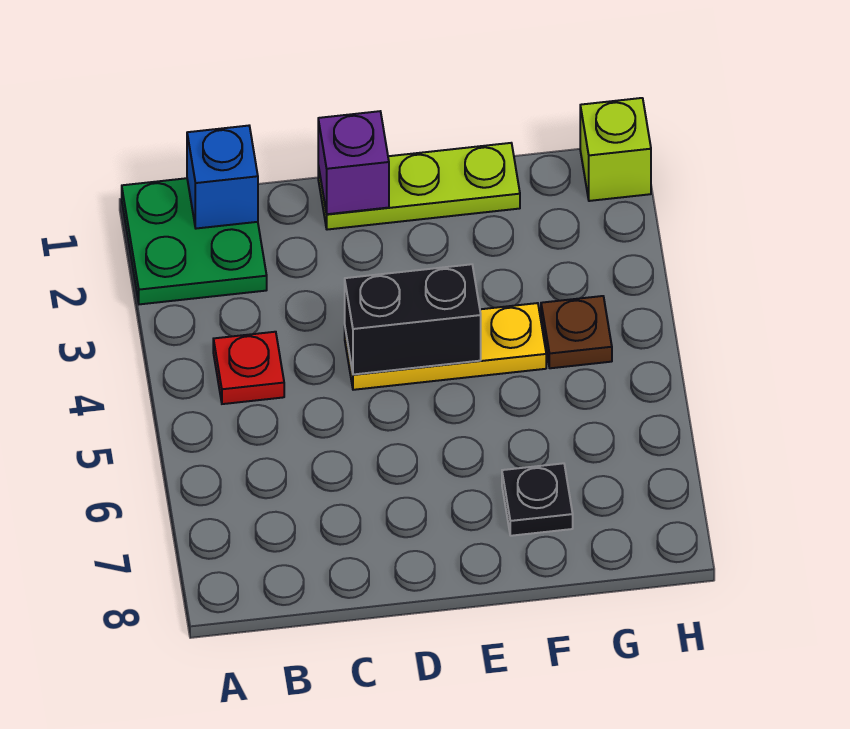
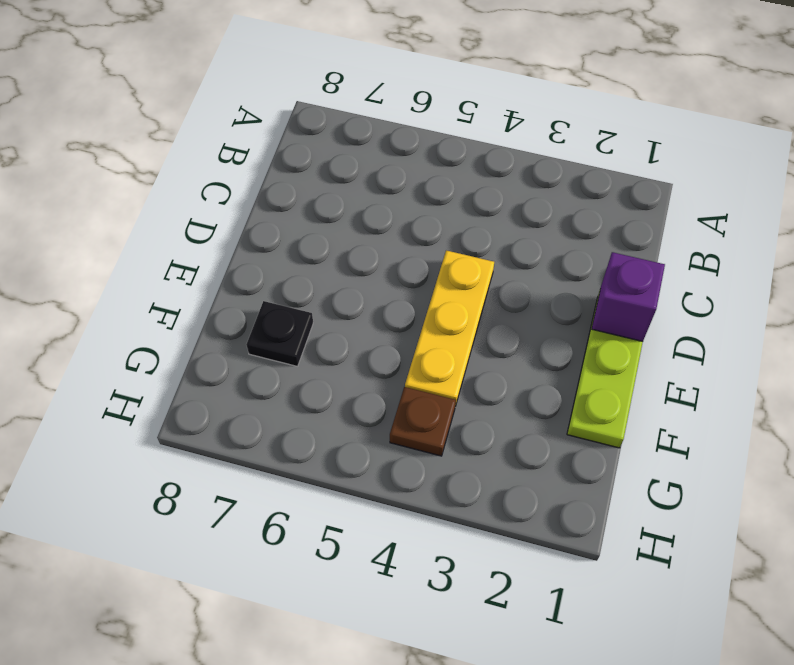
none -> green plate A1:B2 level 1
none -> red plate B4 level 1

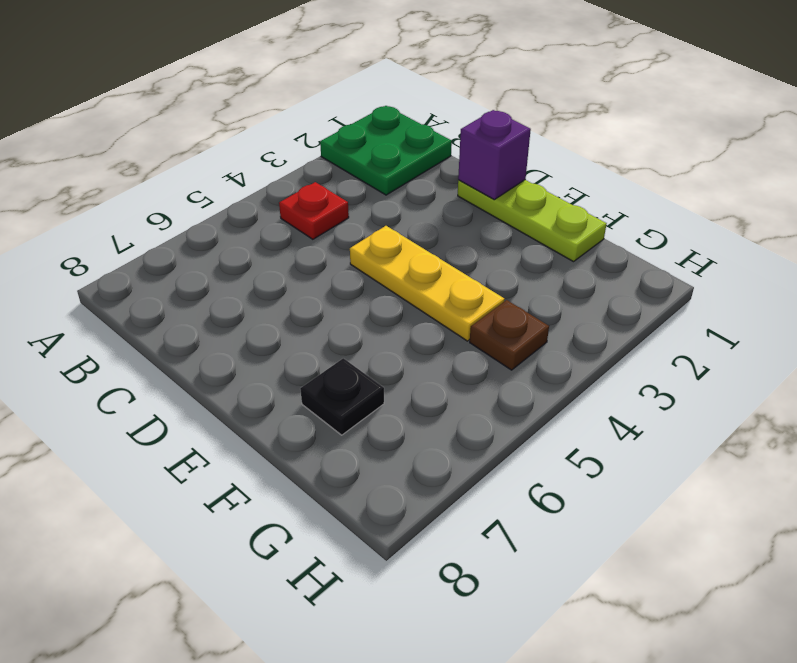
none -> lime brick H1 level 1
none -> blue brick B1 level 2

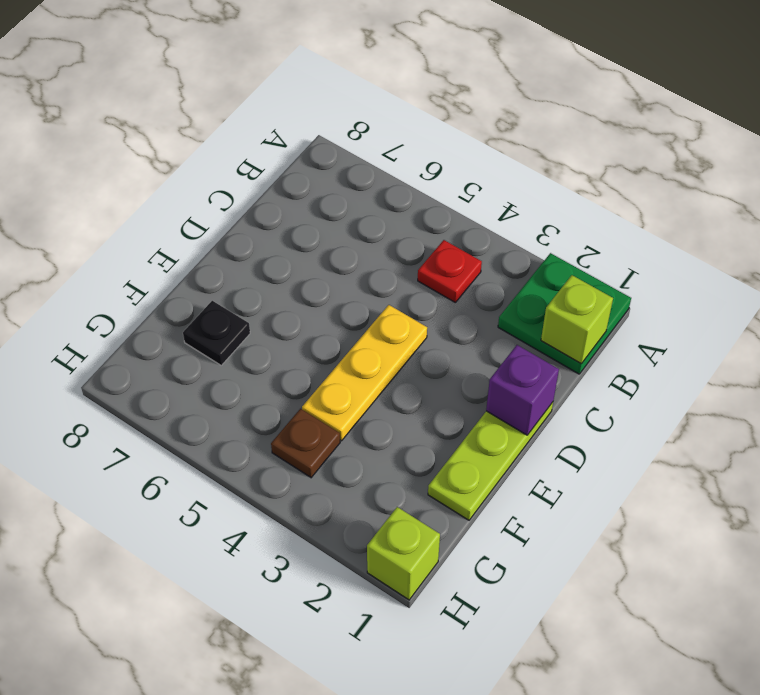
lime brick B1 level 2 -> blue brick B1 level 2
none -> black brick D4:E4 level 2

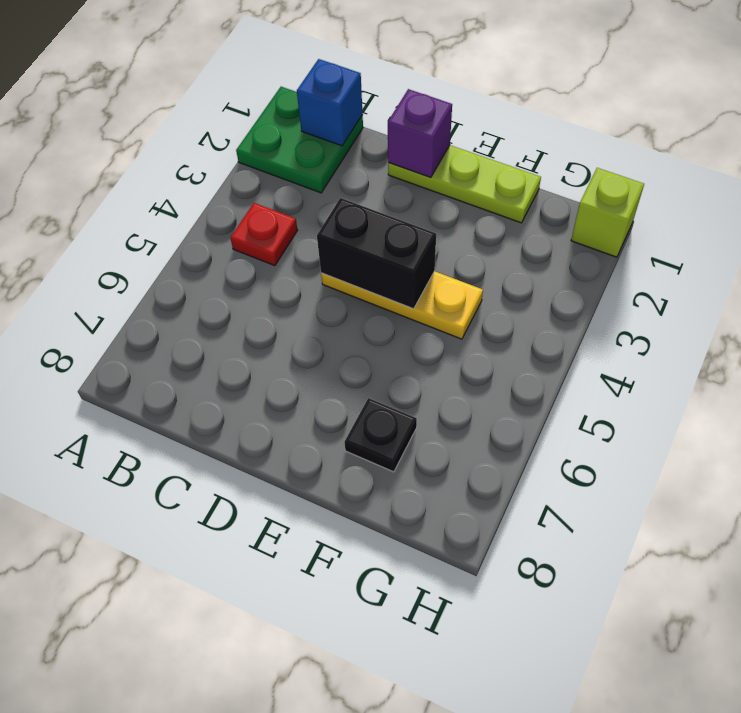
none -> brown plate G4 level 1

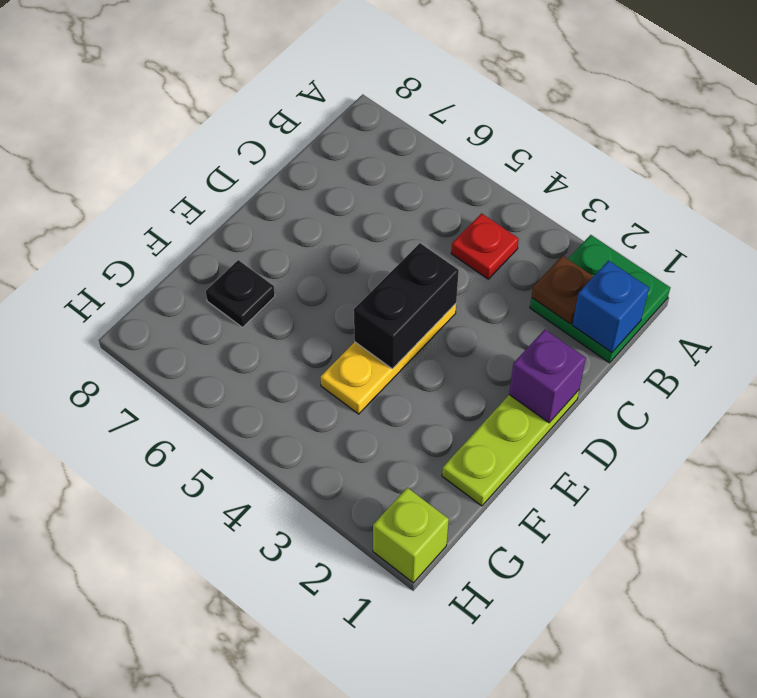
brown plate B2 level 2 -> brown plate G4 level 1

